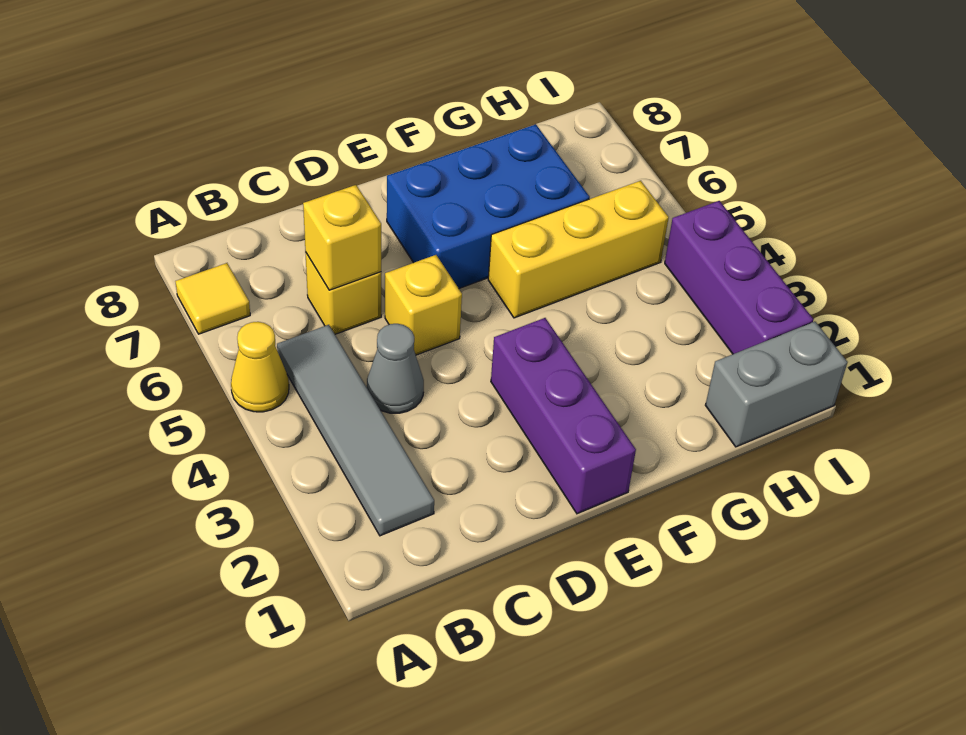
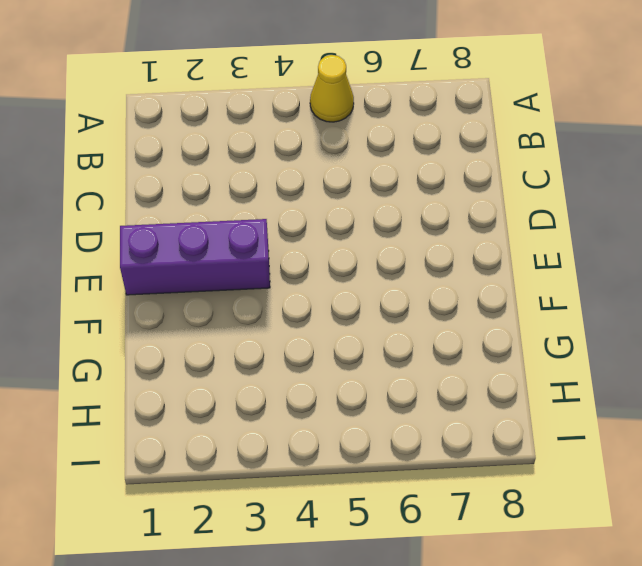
none -> yellow tile A7 level 1
none -> grey tile B2:B5 level 1
none -> grey cone C4 level 1

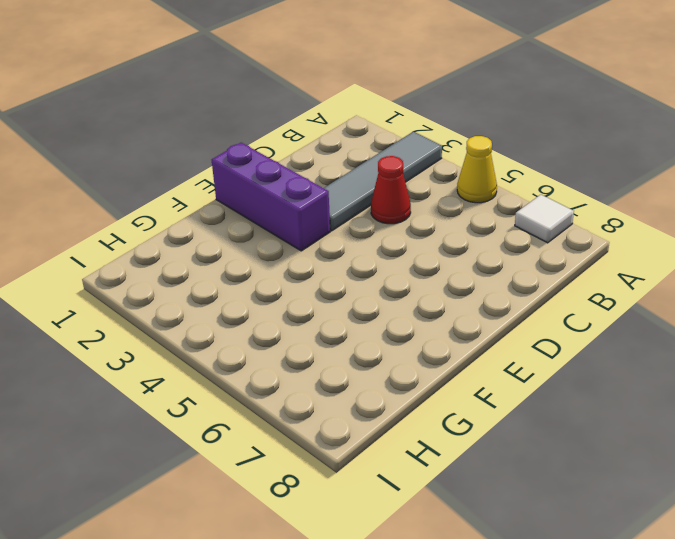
grey tile A3:D3 level 1 -> grey tile B2:B5 level 1
white tile A7 level 1 -> yellow tile A7 level 1
red cone C4 level 1 -> grey cone C4 level 1
none -> yellow brick C6 level 1
none -> yellow brick D5 level 1
none -> blue brick E6:G7 level 1

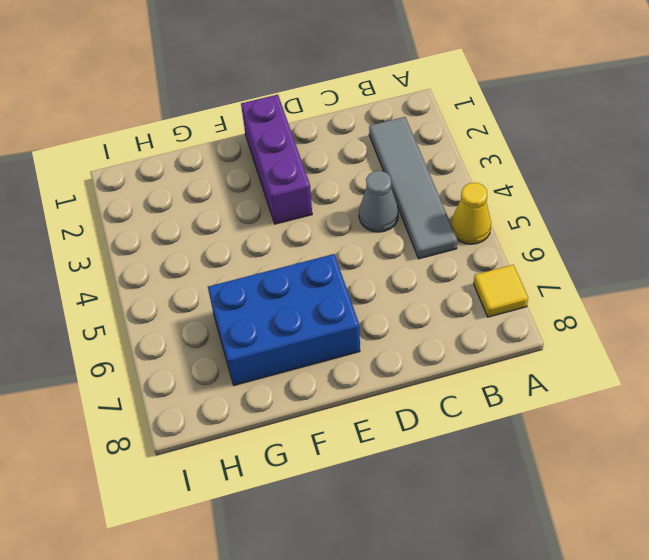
none -> yellow brick C6 level 1
none -> yellow brick D5 level 1
none -> yellow brick F5:H5 level 1

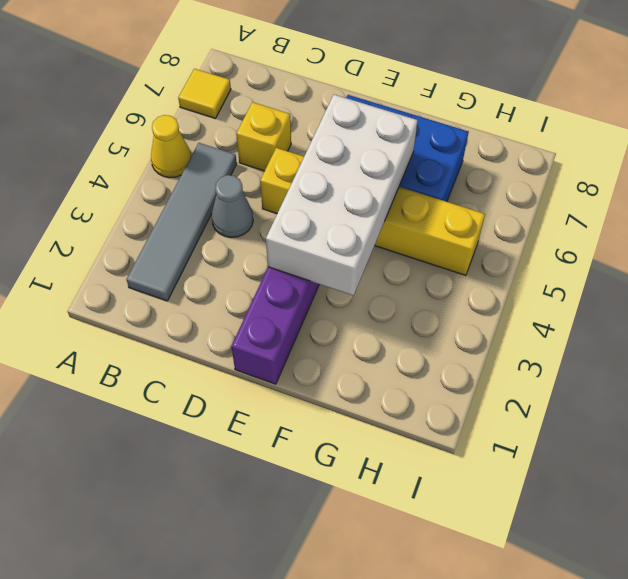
white brick E3:F6 level 2 -> none
none -> grey brick H1:I1 level 1
none -> purple brick I2:I4 level 1
none -> yellow brick C6 level 2

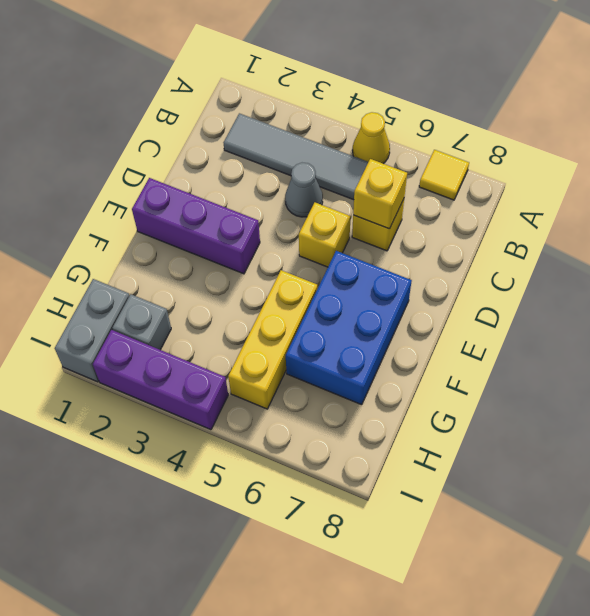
grey brick H2 level 1 -> none

